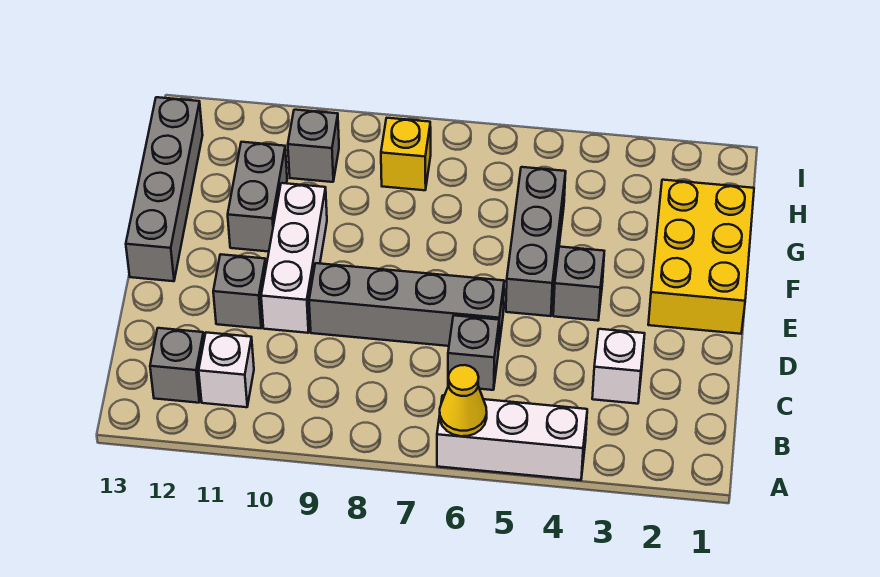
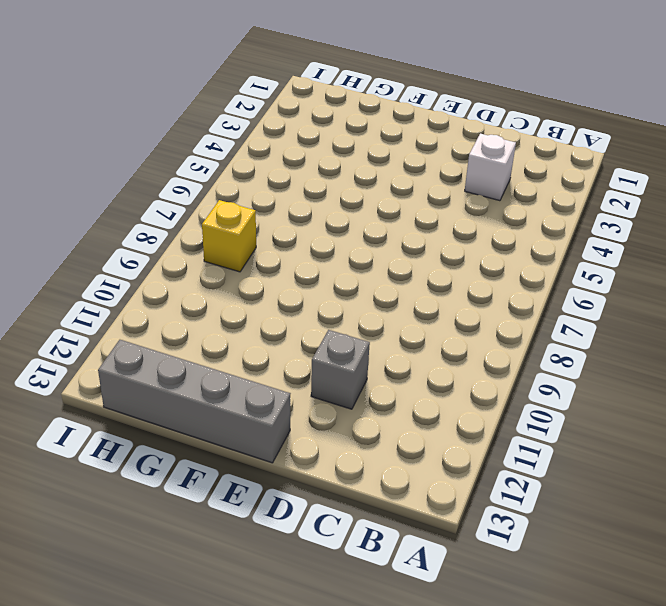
none -> white brick A4:A6 level 1
none -> white brick B11 level 1
none -> grey brick B12 level 1

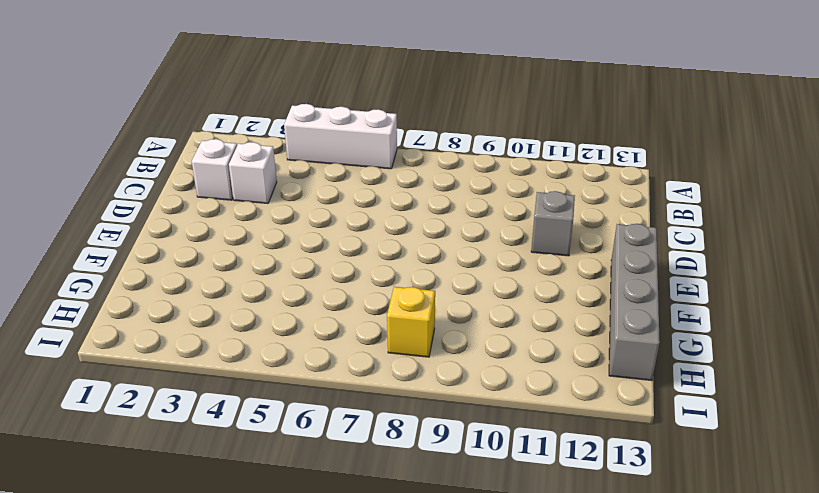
white brick C2 level 1 -> white brick B11 level 1
none -> grey brick B12 level 1
none -> grey brick C6 level 1
none -> grey brick D6:D9 level 1

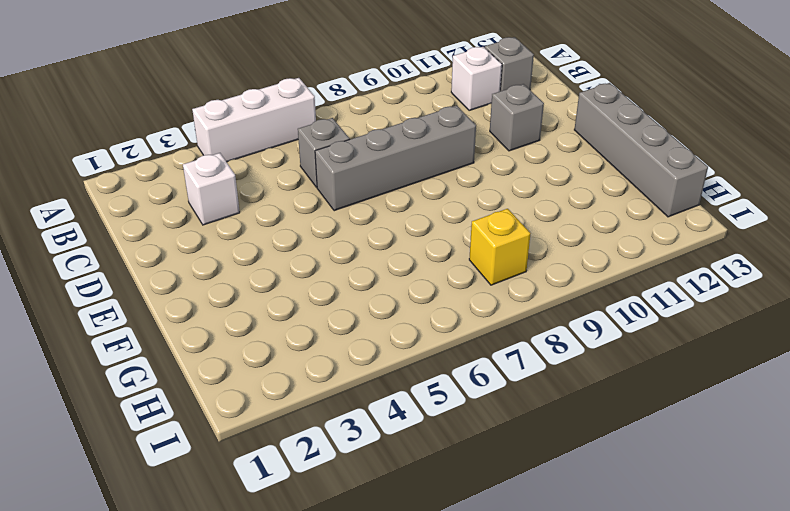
none -> white brick D10:F10 level 1
none -> yellow brick E1:G2 level 1
none -> grey brick E4 level 1

